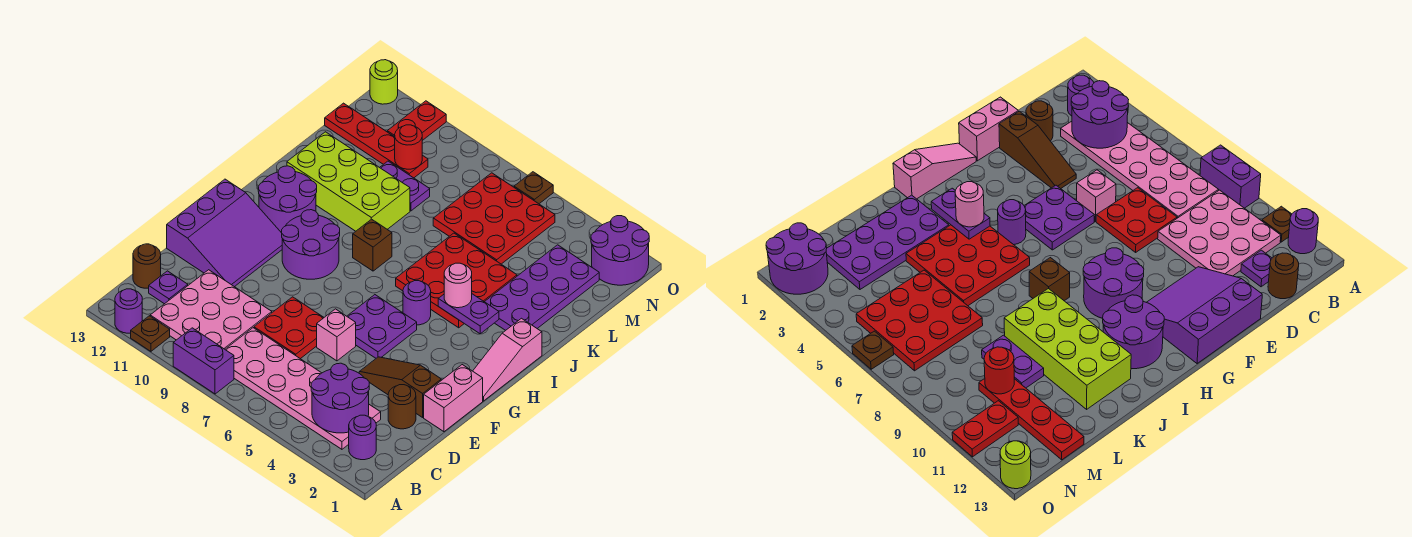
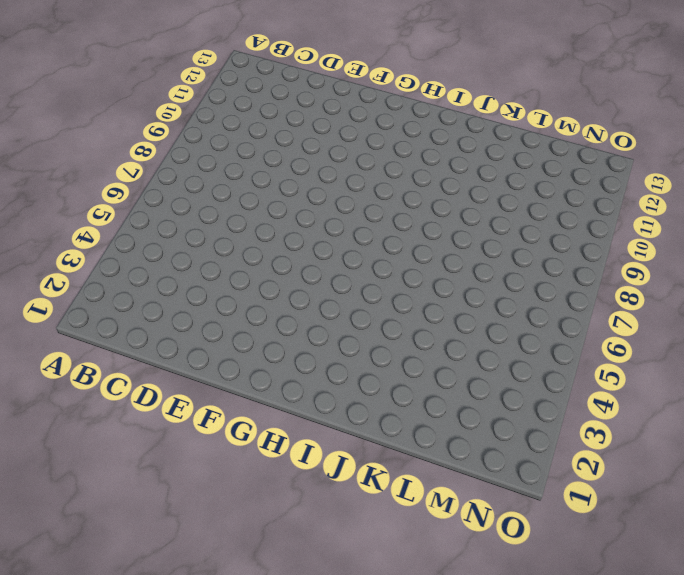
none -> purple brick A8:A9 level 1
none -> brown plate A11 level 1
none -> purple round brick A12 level 1
none -> purple round brick B2 level 1

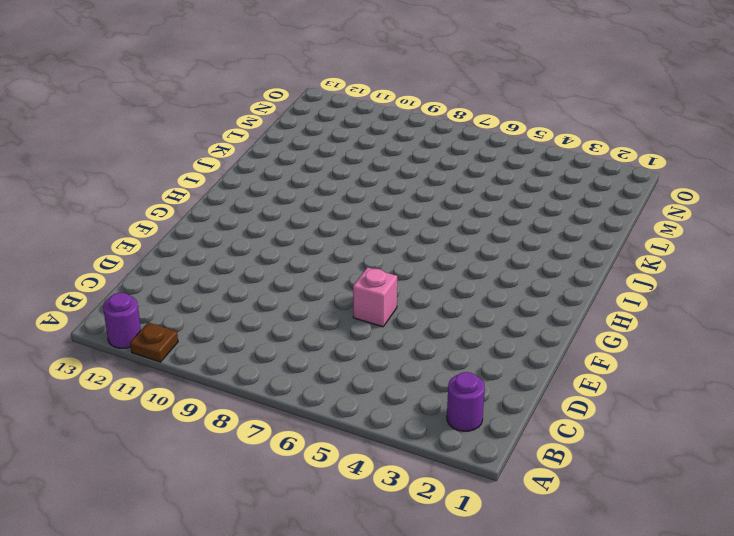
none -> purple brick A8:A9 level 1
none -> pink plate B3:C8 level 1
none -> pink plate B9:D11 level 1
none -> purple plate C12 level 1

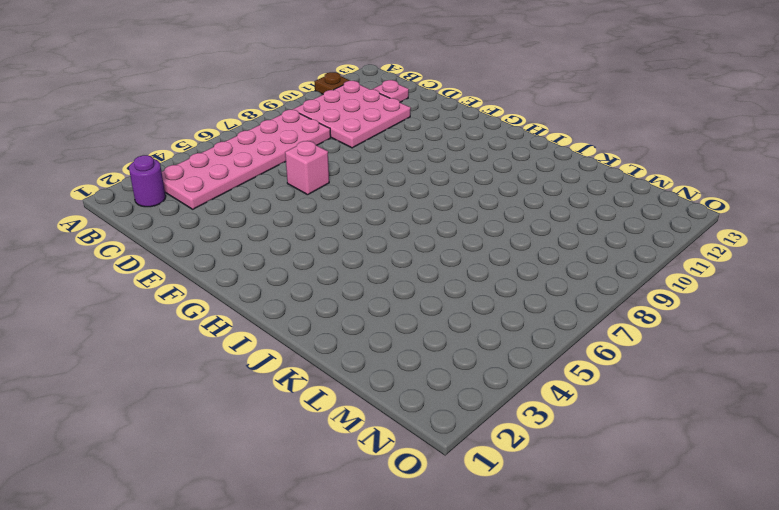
pink plate C12 level 1 -> purple plate C12 level 1
none -> purple brick A8:A9 level 1
none -> purple round brick A12 level 1
none -> brown round brick C13 level 1
none -> brown round brick D2 level 1

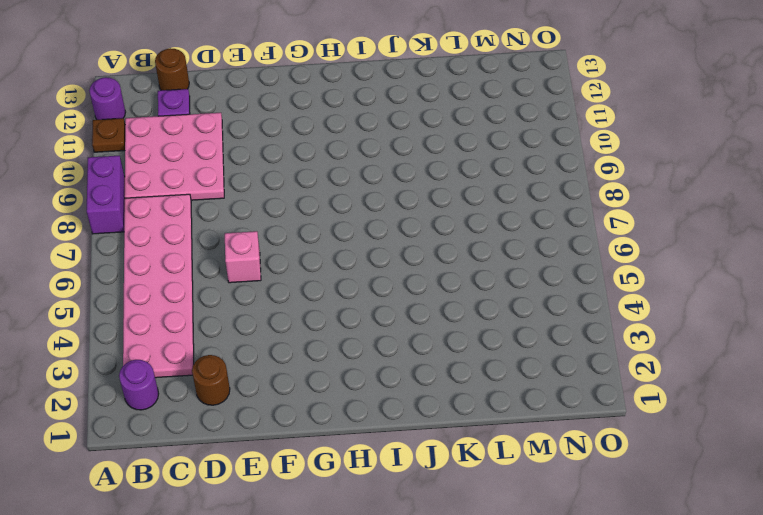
none -> red plate D7:E8 level 1
none -> pink brick E1:F1 level 1
none -> brown slope E2:E4 level 1 top 2
none -> purple slope E11:G13 level 1 top 13

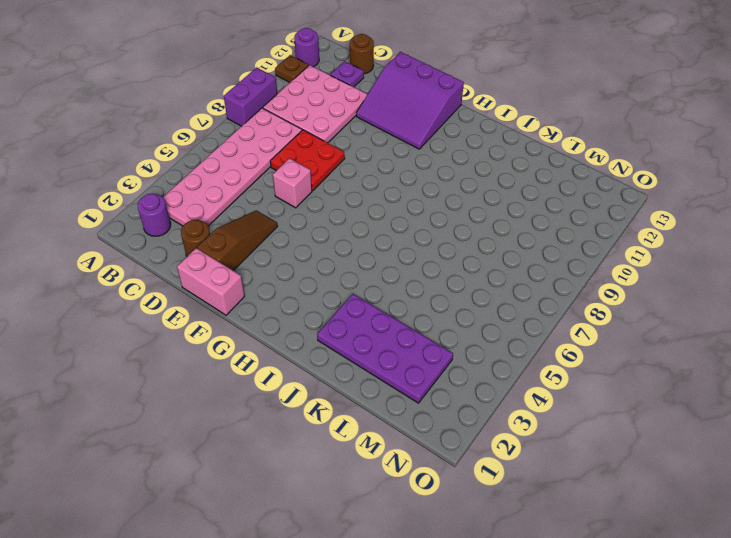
none -> purple plate F5:G6 level 1
none -> pink slope G1:I1 level 1 top I
none -> purple round brick G9:H10 level 1
none -> purple round brick H5 level 1

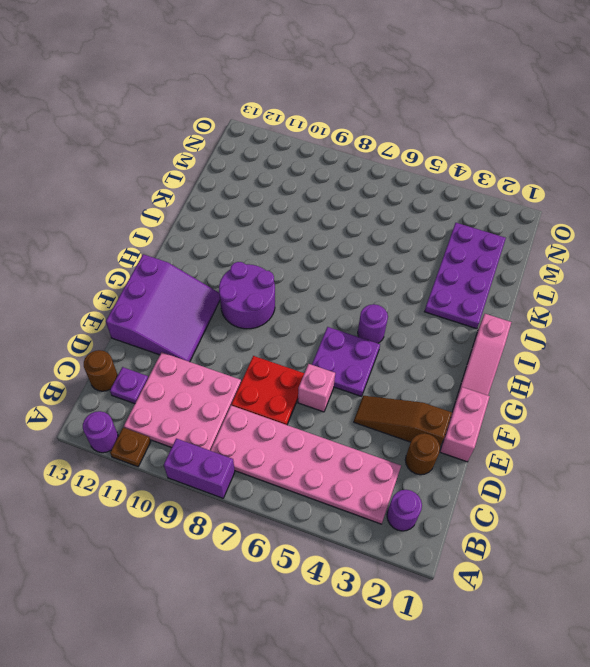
none -> purple round brick H11:I12 level 1
none -> red plate I4:K6 level 1
none -> brown brick I8 level 1
none -> lime brick J9:K12 level 1

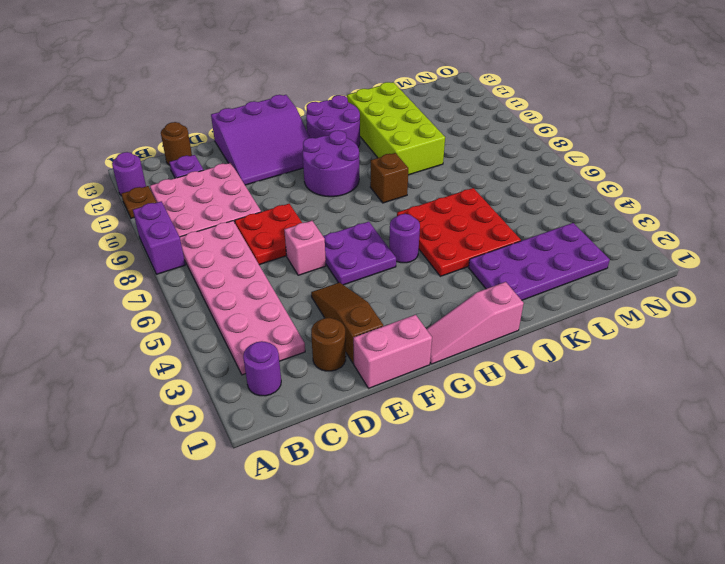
none -> red plate L5:N7 level 1
none -> purple plate L9:L10 level 1
none -> red plate M10:M13 level 1
none -> purple round brick N1:O2 level 1

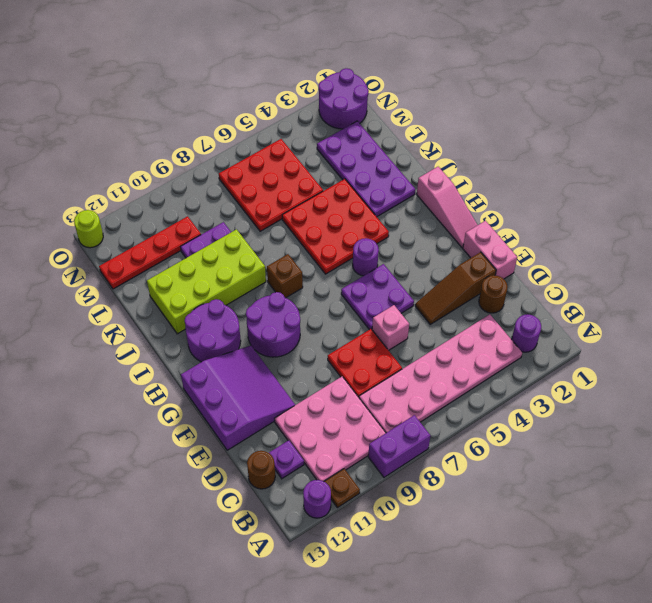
none -> red plate N11:O11 level 1
none -> brown plate O6 level 1
none -> purple round brick B3:C4 level 2
none -> purple plate I3:I4 level 2

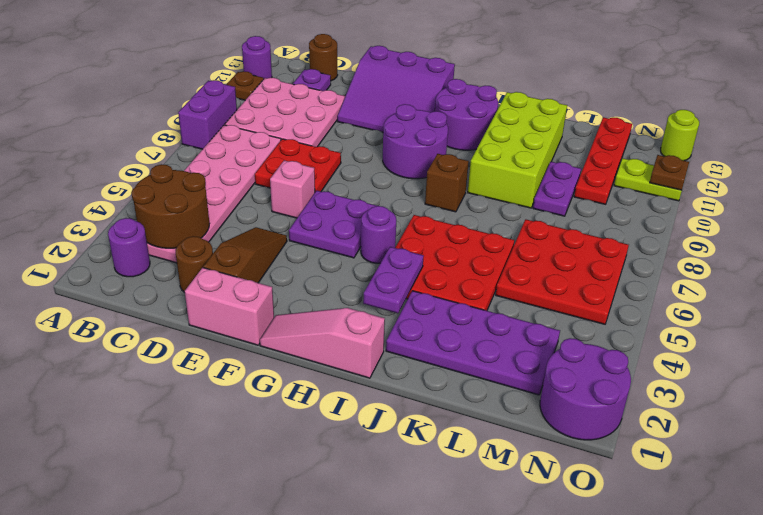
brown round brick B3:C4 level 2 -> purple round brick B3:C4 level 2
lime plate N11:O11 level 1 -> red plate N11:O11 level 1
brown plate O11 level 2 -> brown plate O6 level 1
none -> red round brick M10 level 2
none -> pink round brick I4 level 3

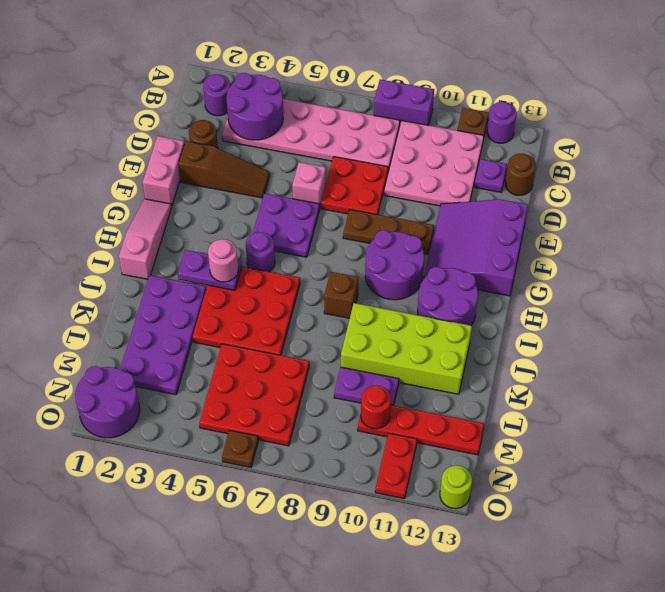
brown plate F8:F10 level 1 -> none

